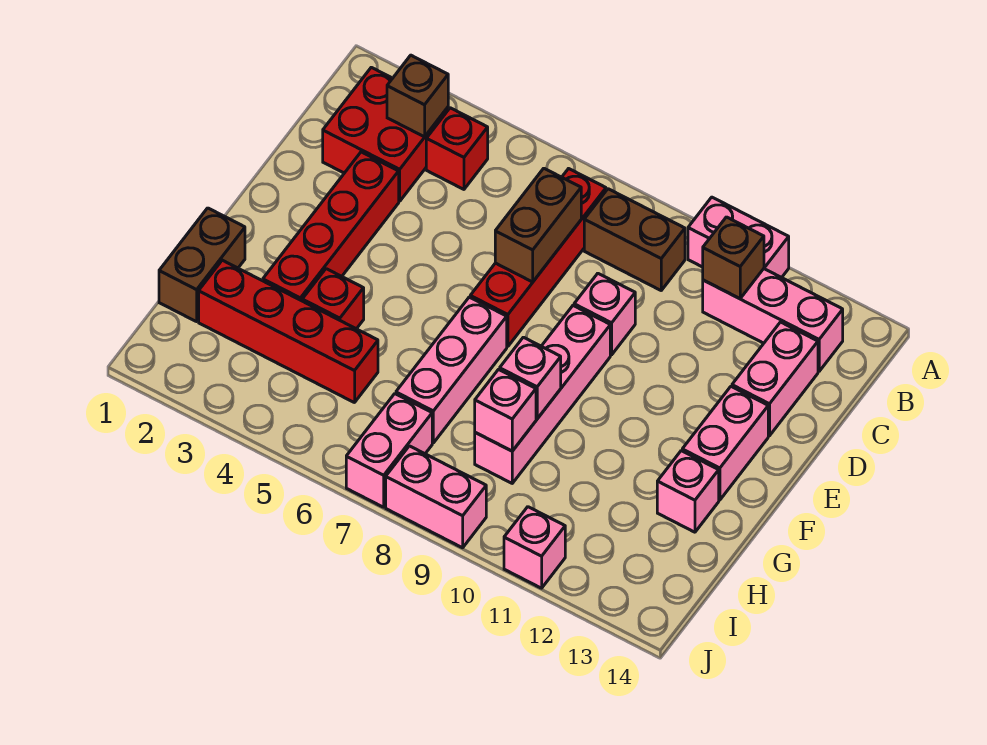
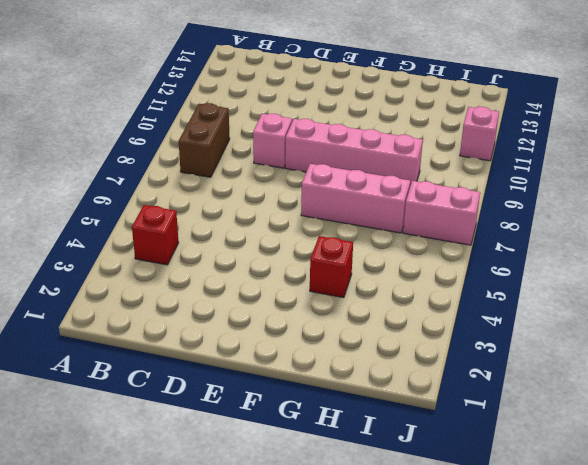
none -> pink brick A10:A11 level 1
none -> red brick B2:C3 level 1
none -> red brick B7:E7 level 1

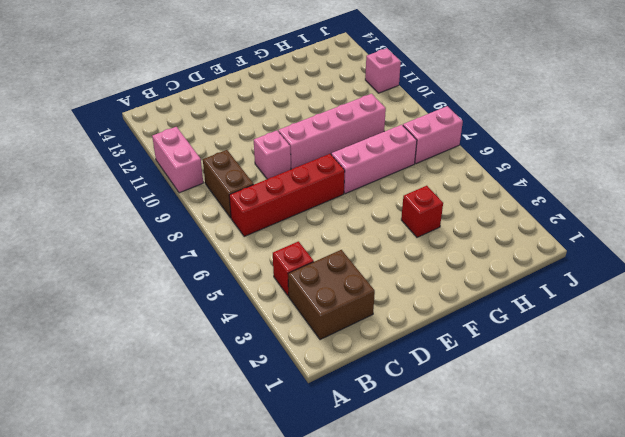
brown brick B2:C3 level 1 -> red brick B2:C3 level 1
none -> pink brick B11:B13 level 1
none -> pink brick C13:D13 level 1
none -> red brick D3:G3 level 1

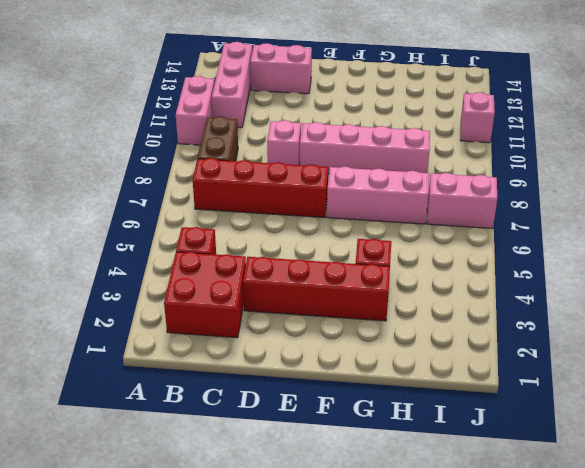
none -> pink brick E13:F13 level 1
none -> brown brick G1:H1 level 1
none -> pink brick G13 level 1

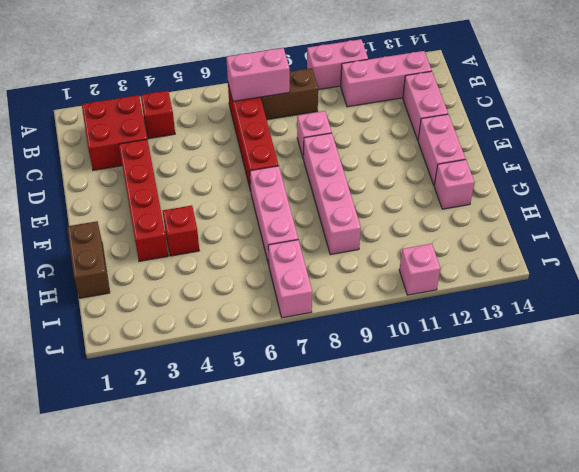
pink brick B7:B8 level 2 -> pink brick J8:J9 level 1
none -> red brick H2:H5 level 1
none -> brown brick B3 level 2
none -> brown brick B11 level 2

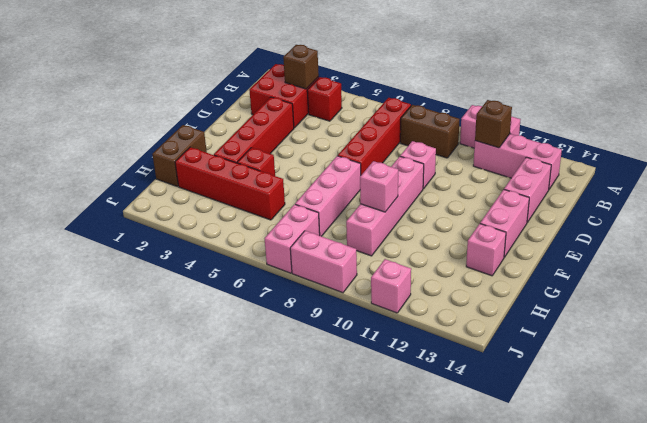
none -> brown brick C7:D7 level 2
none -> pink brick H9 level 2

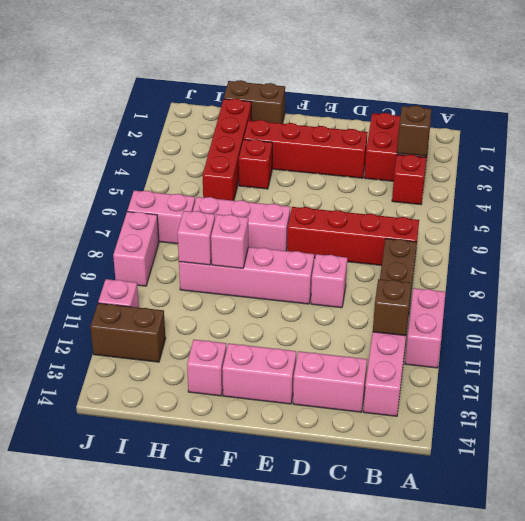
brown brick I12:J12 level 1 -> brown brick C7:D7 level 2

